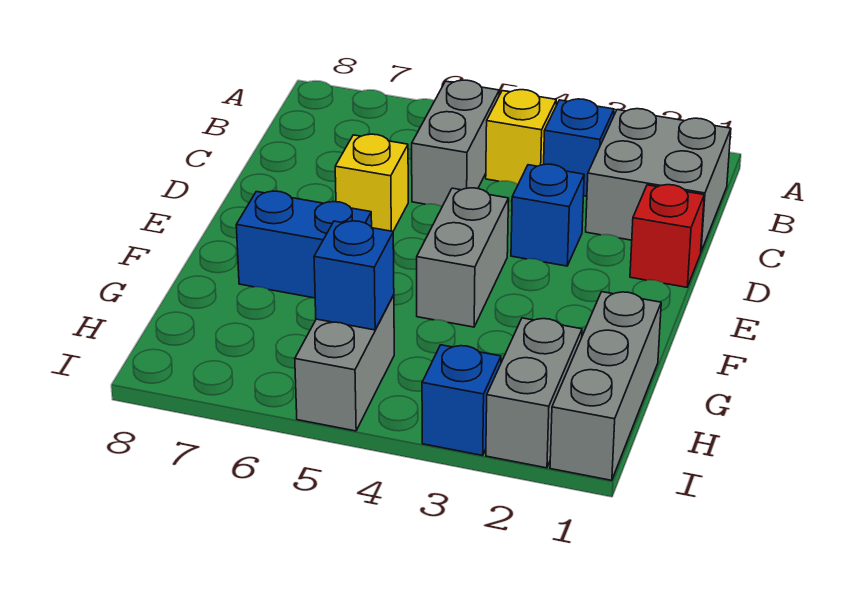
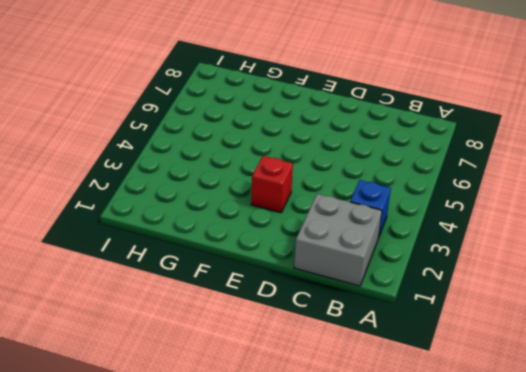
red brick E3 level 1 -> red brick D1 level 1
none -> yellow brick B4 level 1
none -> grey brick B5:C5 level 1
none -> blue brick D3 level 1

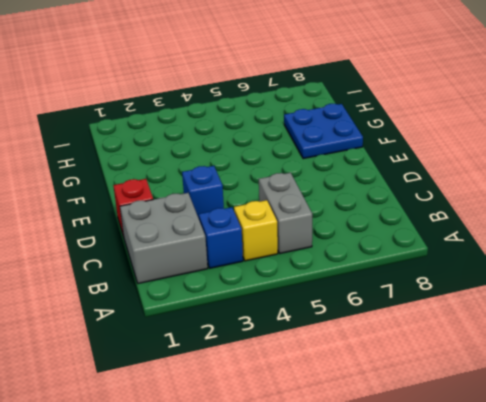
blue plate F7:G8 level 1 -> blue brick F6:F7 level 1
none -> yellow brick D6 level 1
none -> grey brick E4:F4 level 1
none -> grey brick G1:I1 level 1

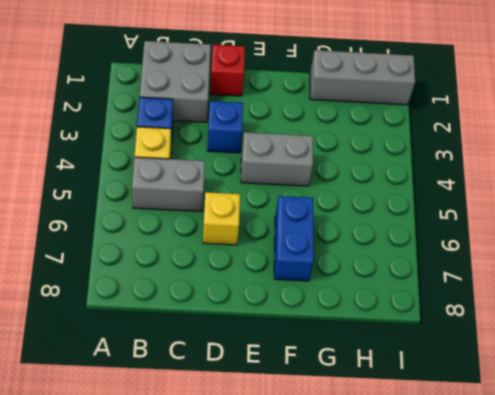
none -> grey brick H2:I2 level 1
none -> grey brick H5:I5 level 1
none -> blue brick I3 level 1

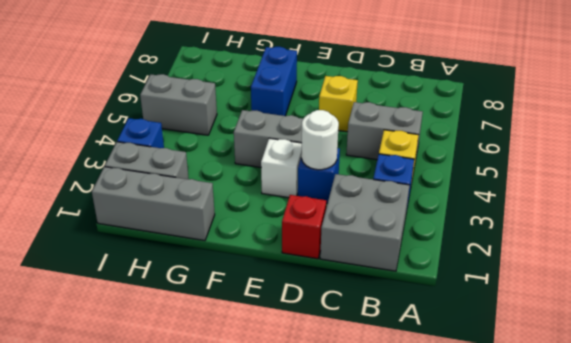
white round brick D3 level 2 -> none
white brick E3 level 1 -> none
none -> blue brick H5 level 2

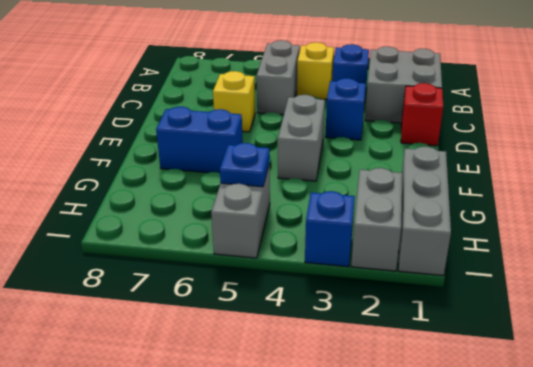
blue plate H5 level 2 -> blue brick H5 level 2

